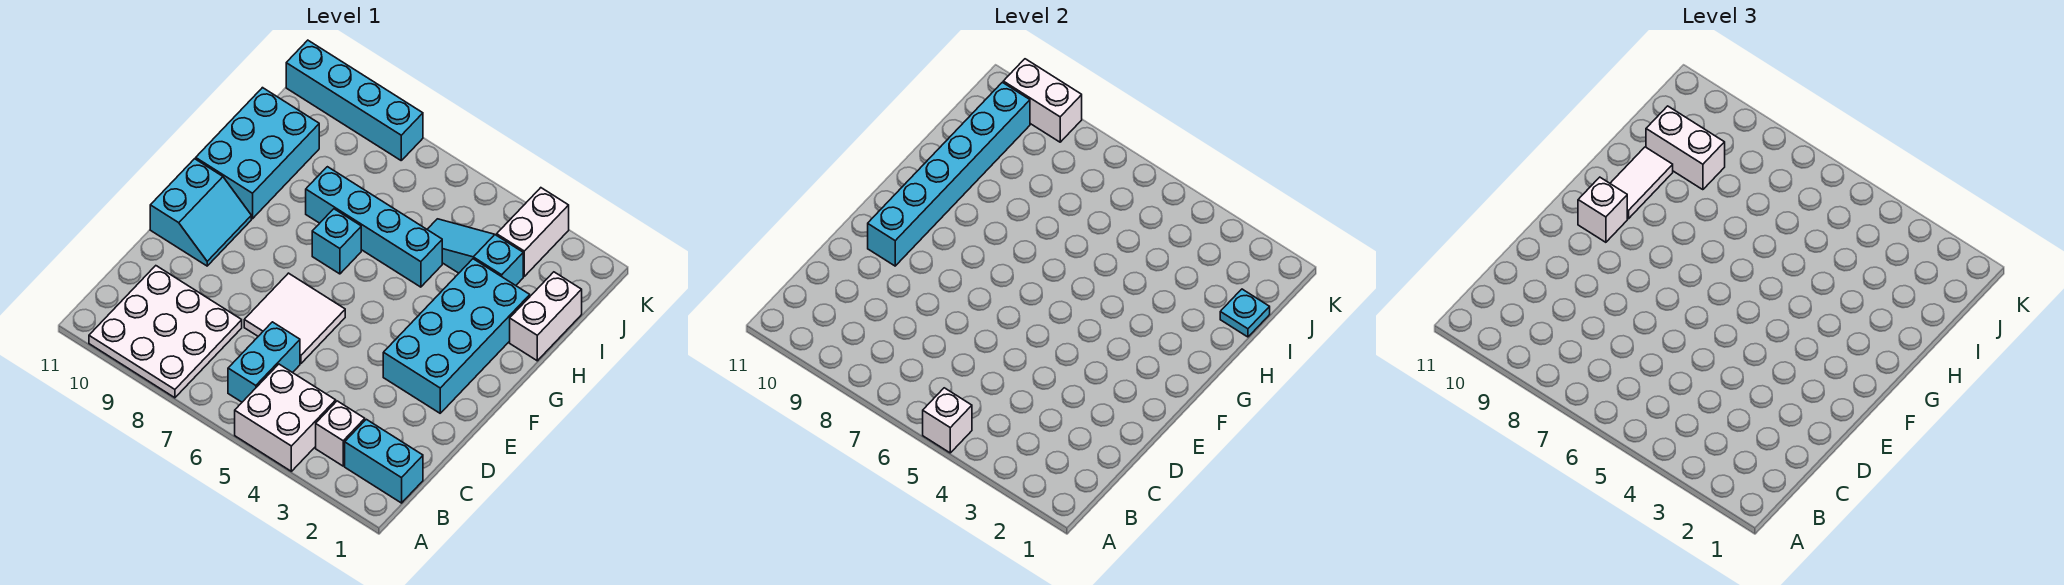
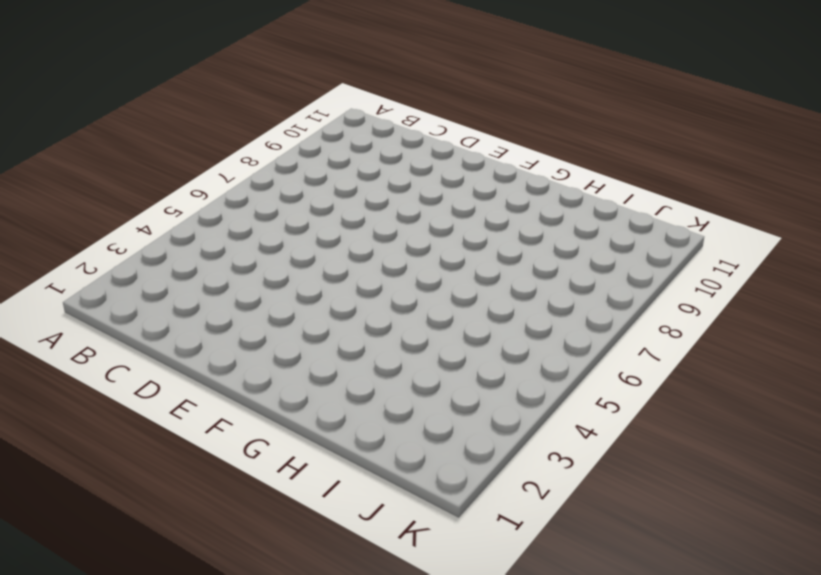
none -> white brick A4:B5 level 1
none -> white plate A8:C10 level 1
none -> cyan brick B1:B2 level 1

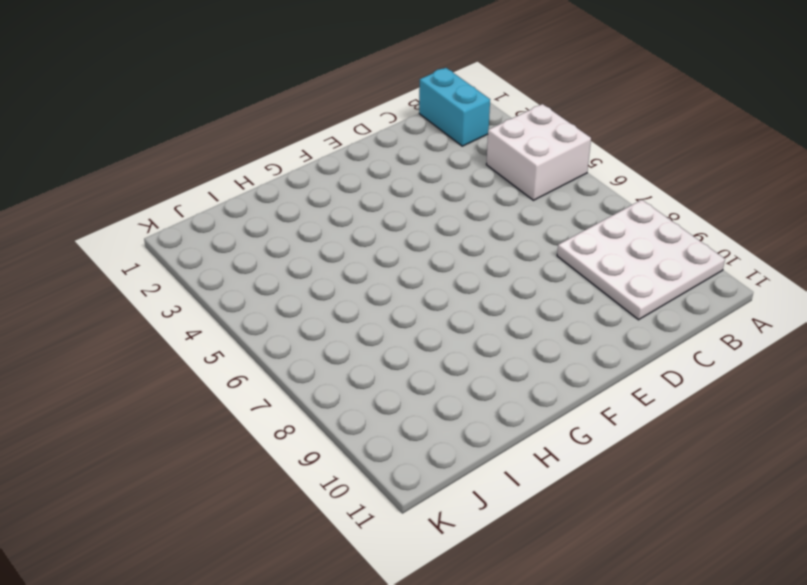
none -> white brick B3 level 1
none -> cyan brick B6:C6 level 1
none -> white tile D6:E7 level 1

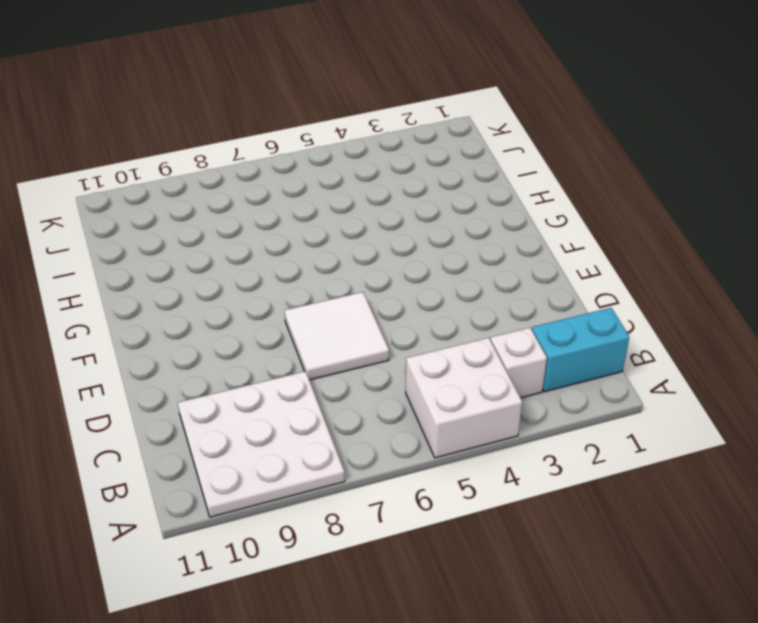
none -> cyan brick B6:C6 level 1
none -> cyan brick E2:H3 level 1
none -> cyan slope E10:F11 level 1 top 11

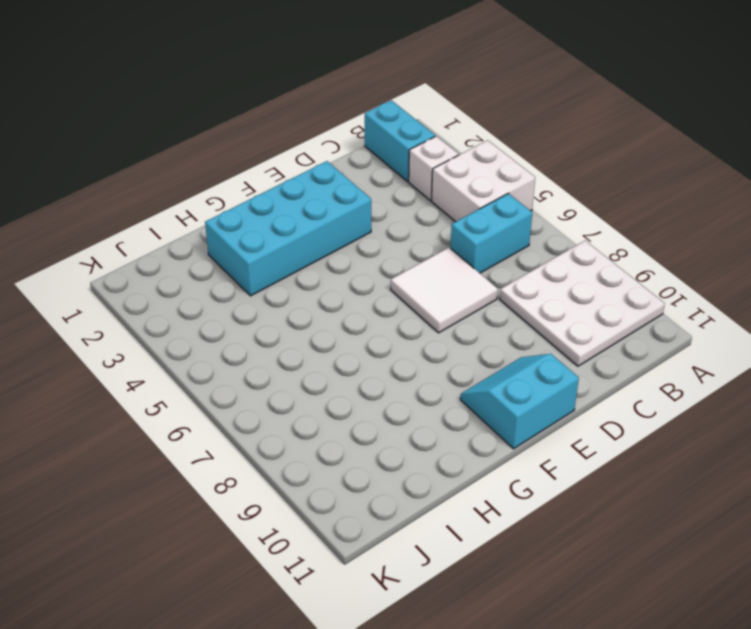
none -> cyan brick G7 level 1
none -> cyan brick G10:I11 level 1
none -> white brick H1:I1 level 1

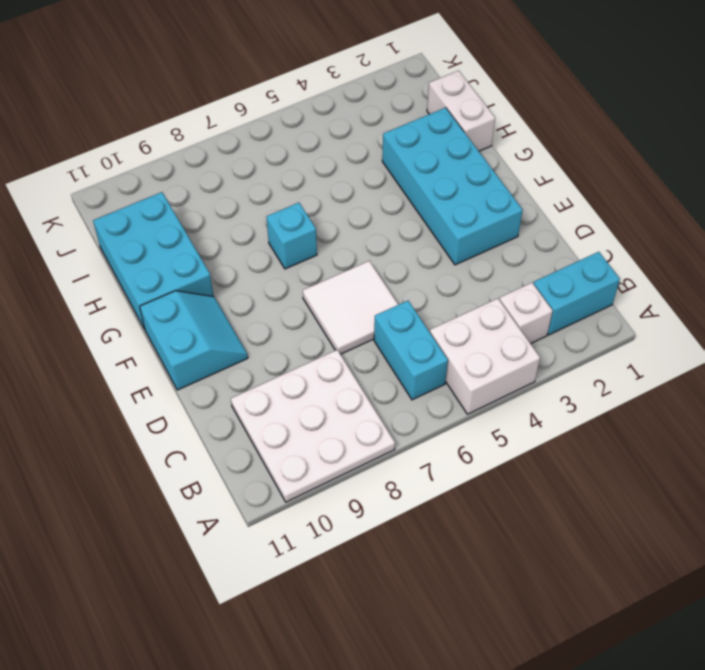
none -> cyan brick H5:H8 level 1
none -> cyan slope I3:I5 level 1 top 3
none -> white brick J3:K3 level 1

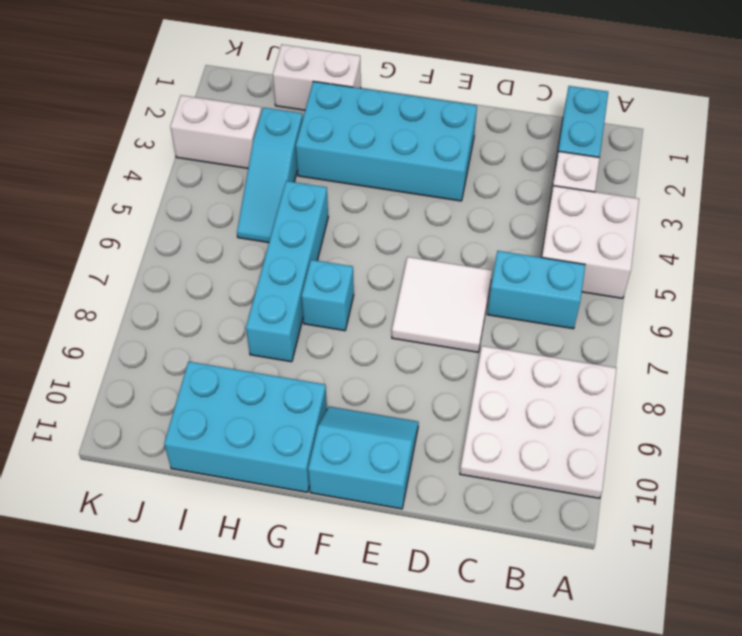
none -> cyan brick K8:K11 level 1
none -> white brick A5 level 2
none -> cyan brick E10:J10 level 2

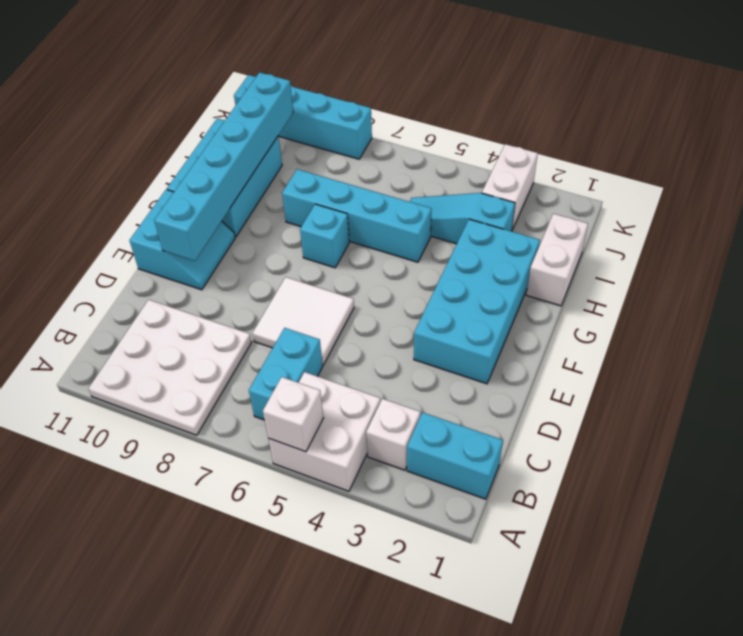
none -> cyan plate I1 level 2
none -> white brick K9:K10 level 2
none -> white brick F10 level 3

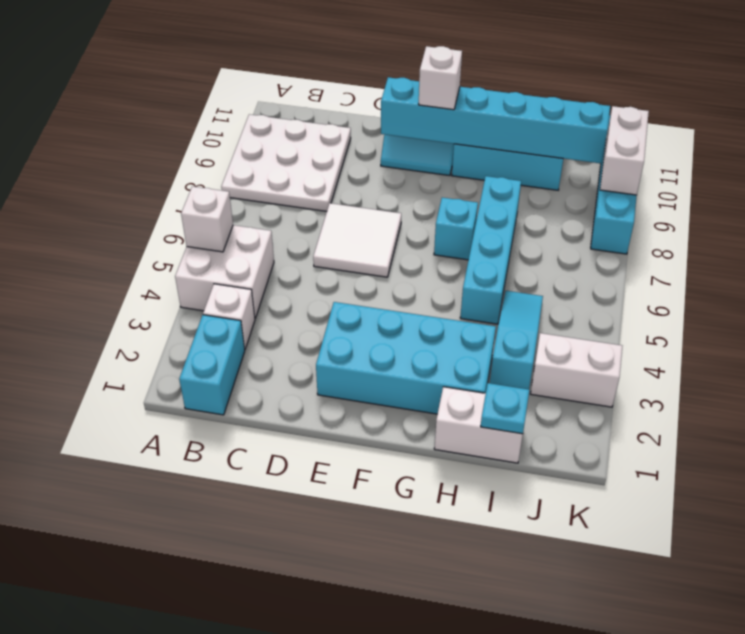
none -> cyan brick B6:C6 level 1
none -> white tile G10:H10 level 3
none -> white brick I9:I10 level 3

